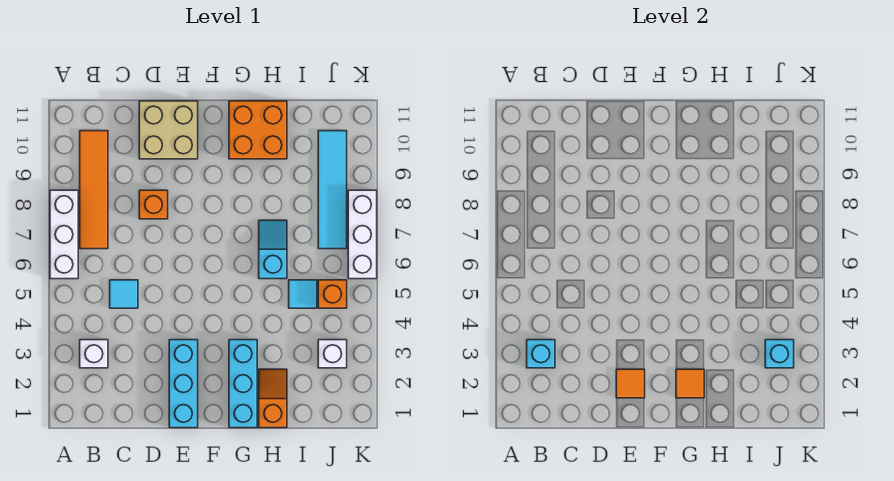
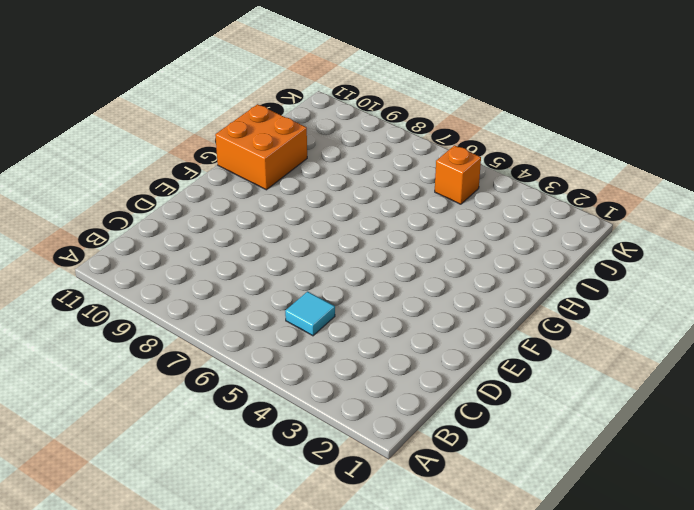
none -> white brick A6:A8 level 1
none -> white brick B3 level 1
none -> orange tile B7:B10 level 1

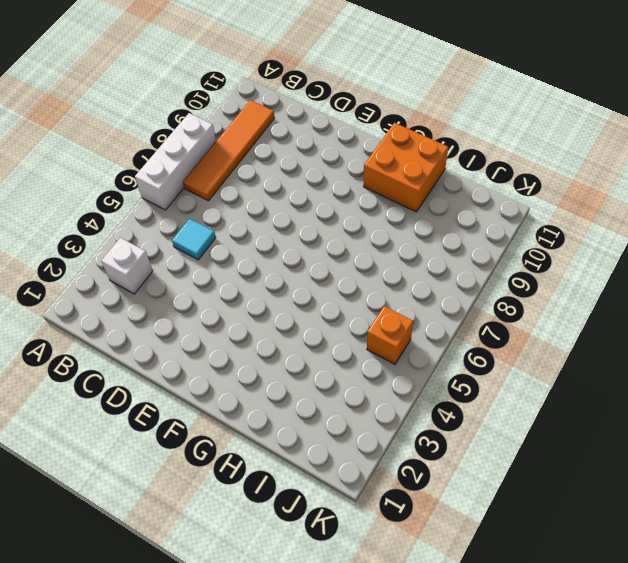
none -> orange brick D8 level 1
none -> tan brick D10:E11 level 1
none -> cyan brick E1:E3 level 1

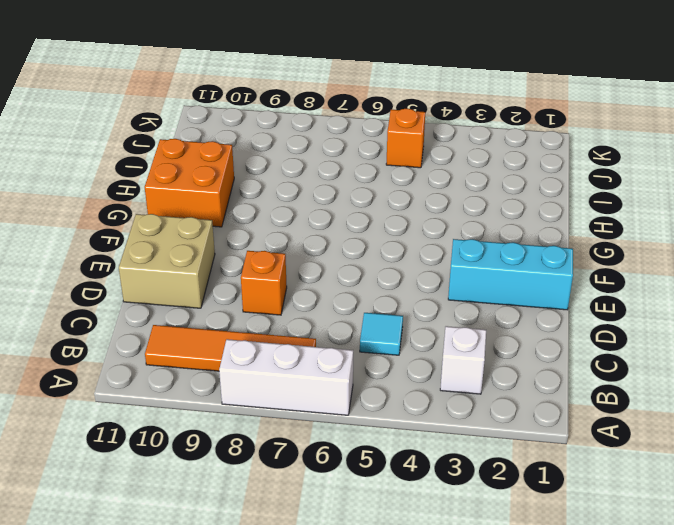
none -> cyan brick G1:G3 level 1
none -> orange slope H1:H2 level 1 top 1
none -> cyan slope H6:H7 level 1 top 6

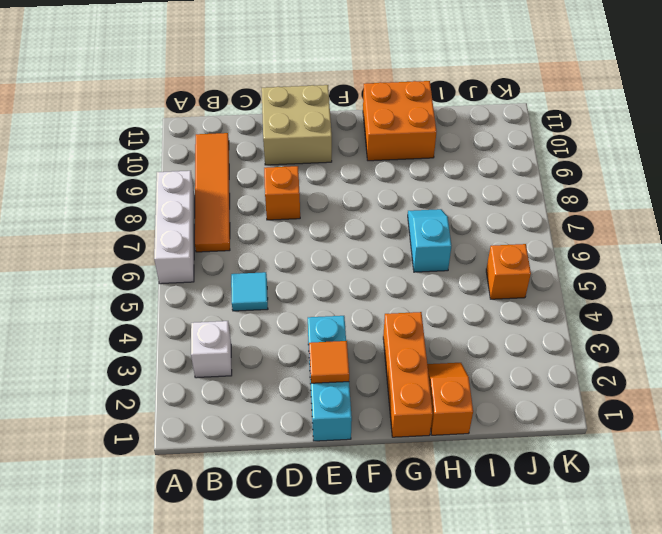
orange brick G1:G3 level 1 -> cyan brick G1:G3 level 1
none -> cyan tile I5 level 1
none -> white brick J3 level 1
none -> cyan tile J7:J10 level 1

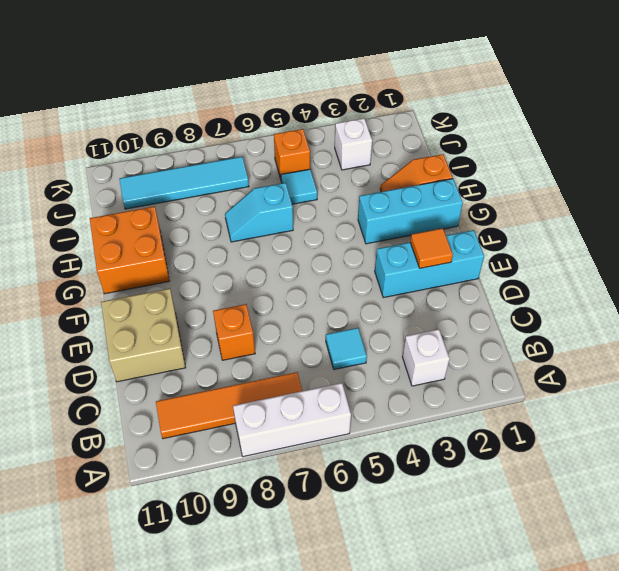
none -> white brick K6:K8 level 1
none -> cyan brick B3 level 2
none -> orange tile G2 level 2

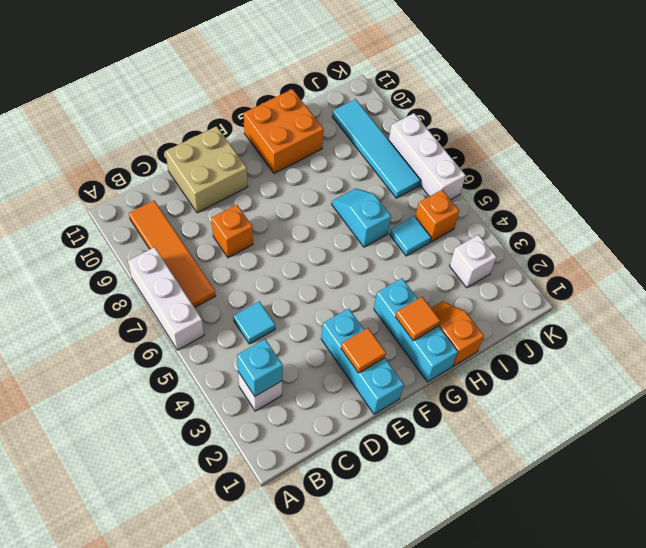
none -> cyan brick J3 level 2

